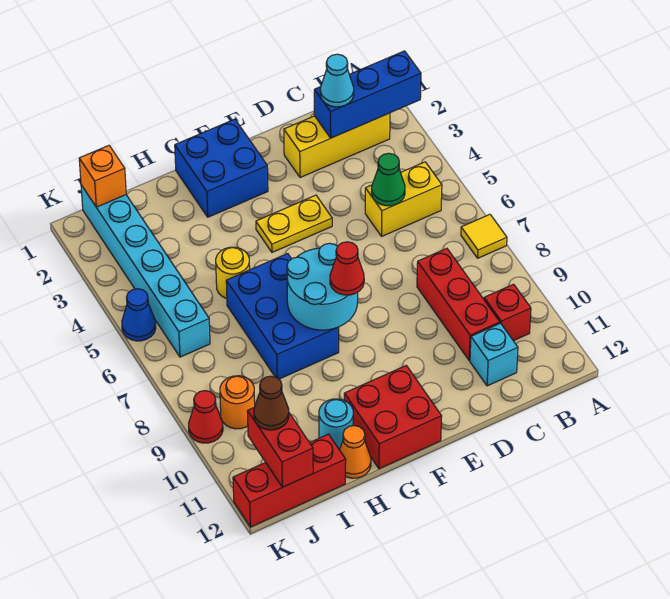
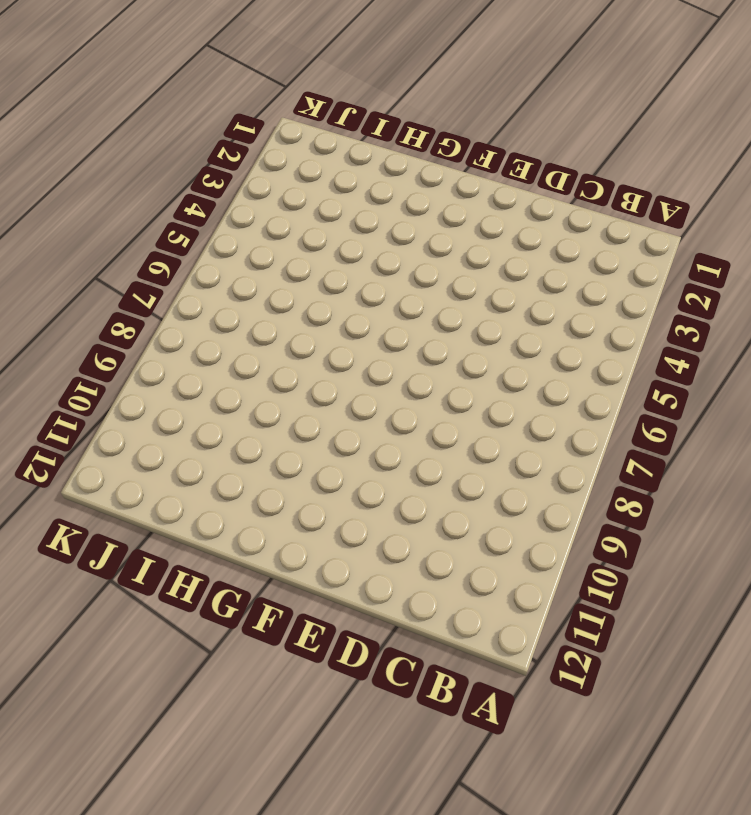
none -> yellow tile A7 level 1
none -> yellow brick B2:D2 level 1
none -> yellow brick B5:C5 level 1

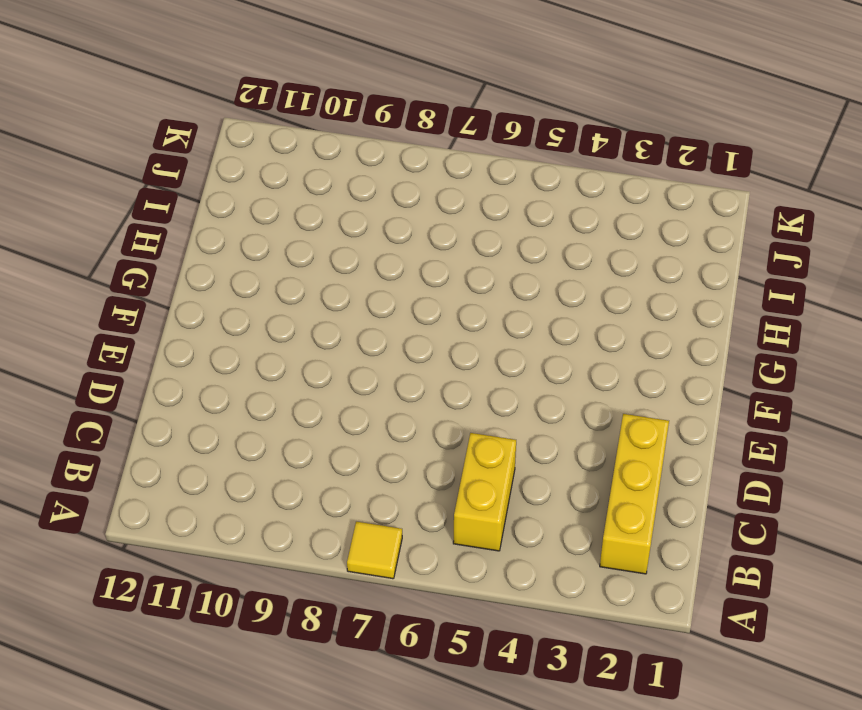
none -> red brick B10 level 1
none -> red brick C8:C10 level 1
none -> cyan brick C11 level 1

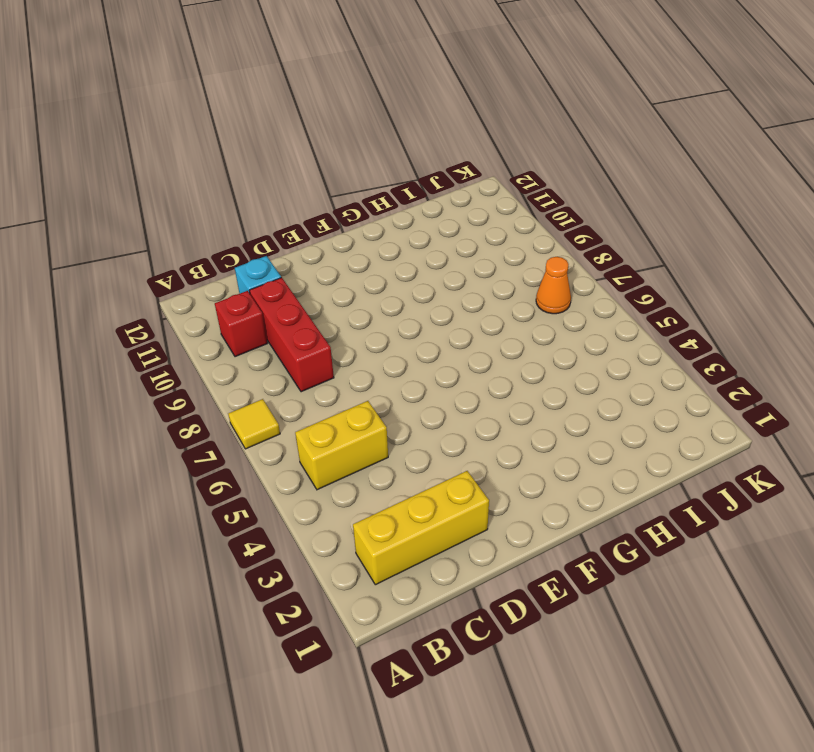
orange cone J7 level 1 -> orange cone H12 level 1
none -> yellow plate E4:F4 level 1
none -> blue brick F1:G2 level 1
none -> red brick F11:G12 level 1

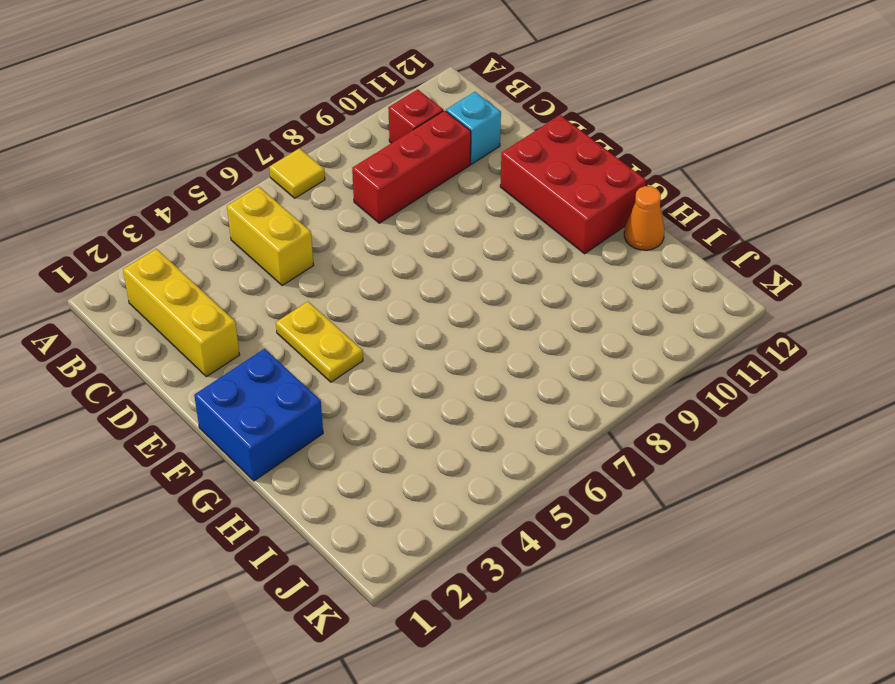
red brick E11:G12 level 1 -> red brick F11:G12 level 1
none -> blue brick G6:H8 level 1
none -> yellow round brick H5 level 1
none -> cyan round brick H11 level 1

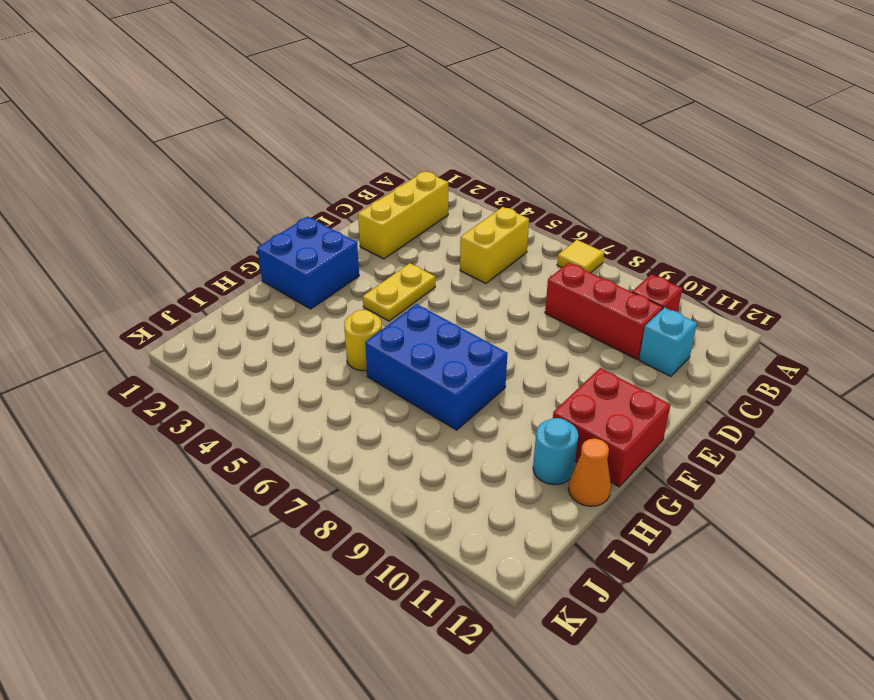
none -> red brick I12:K12 level 1
none -> cyan brick J1:J6 level 1
none -> orange round brick J9 level 1

